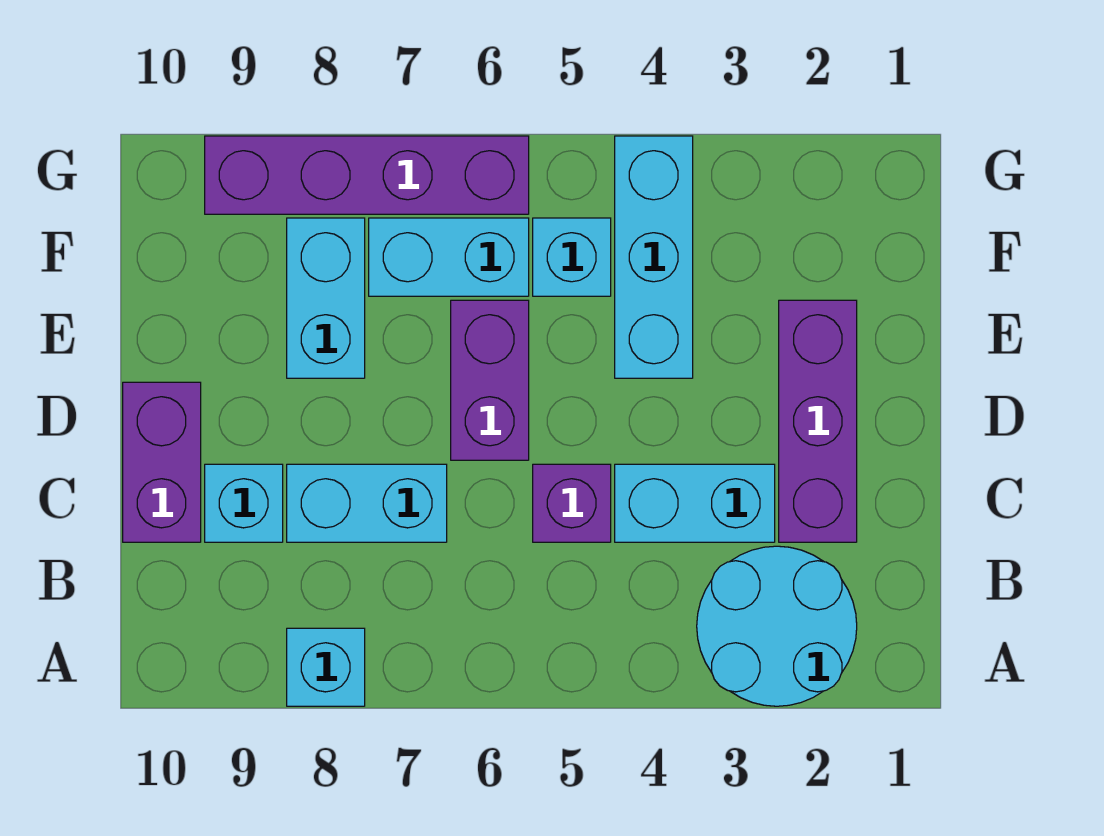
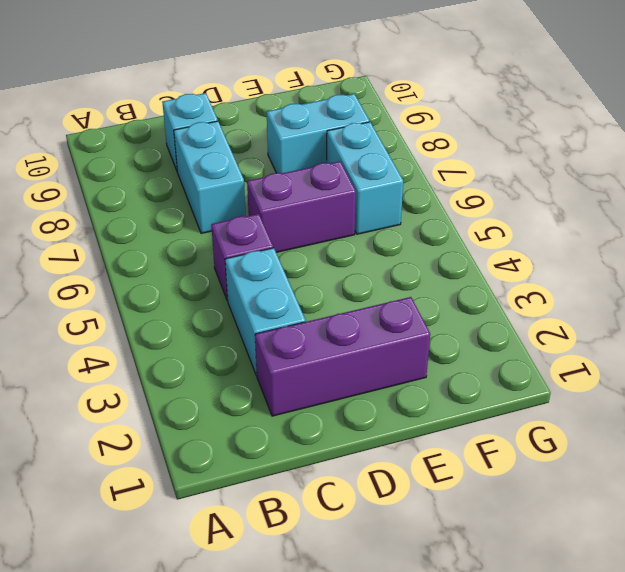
none -> cyan round brick A2:B3 level 1
none -> cyan brick A8 level 1
none -> purple brick C10:D10 level 1

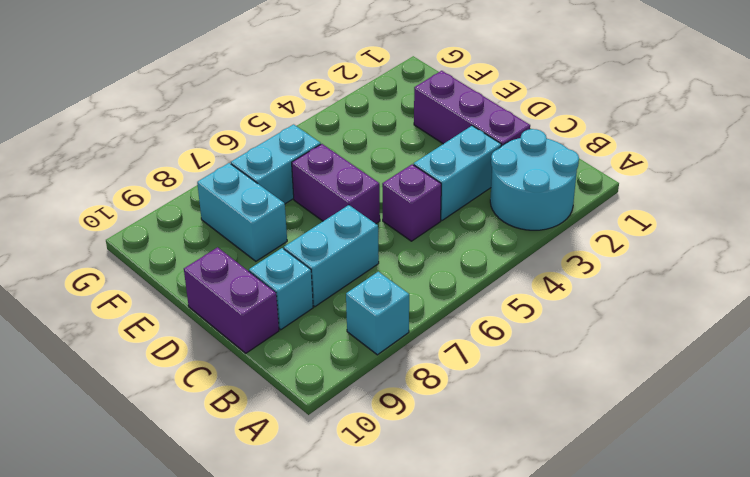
none -> cyan brick E4:G4 level 1
none -> cyan brick F5 level 1
none -> purple brick G6:G9 level 1

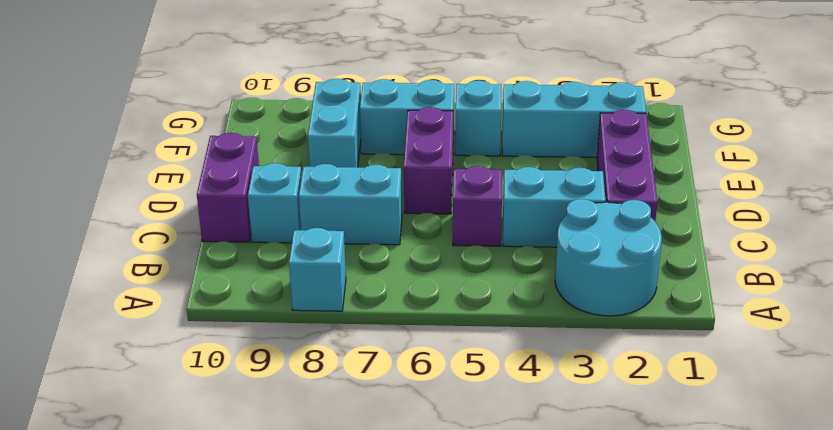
cyan brick F2:F4 level 1 -> cyan brick E4:G4 level 1
none -> purple brick G6:G9 level 1

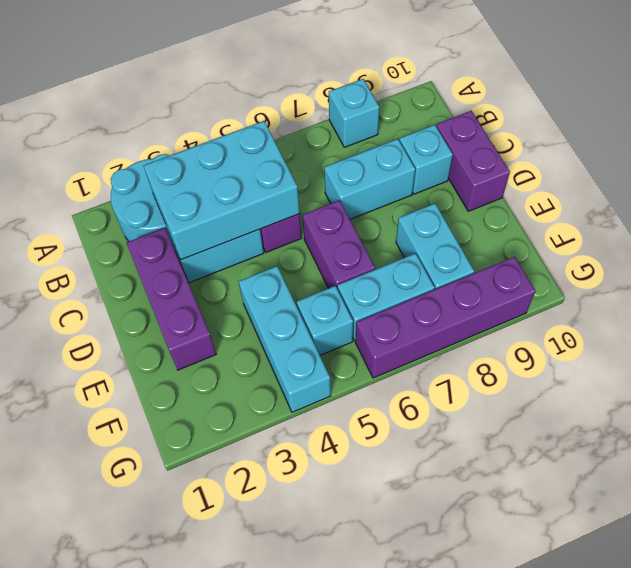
cyan brick B3:C5 level 2 -> none

